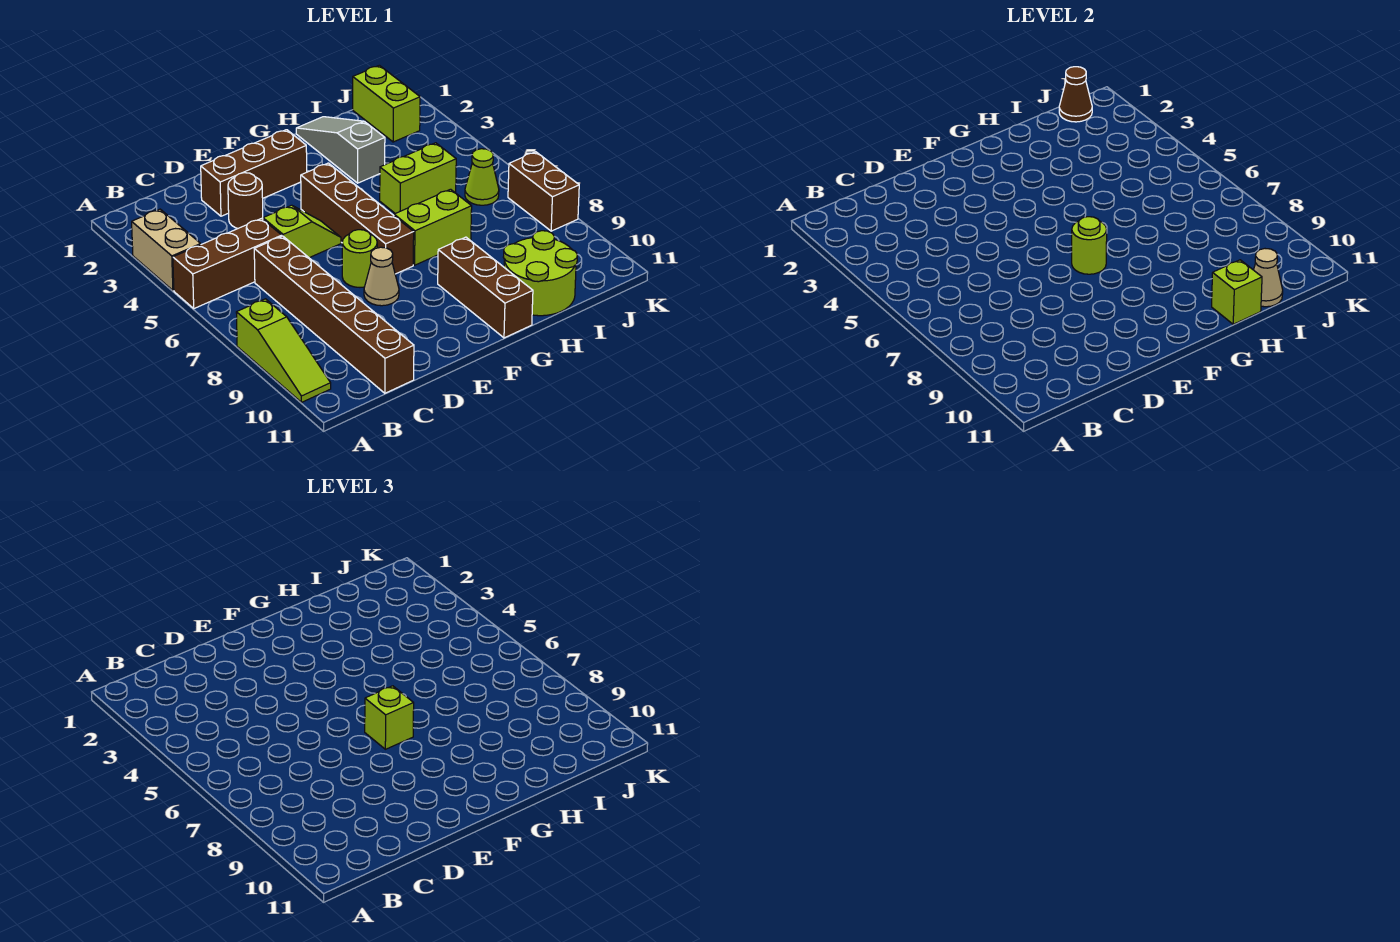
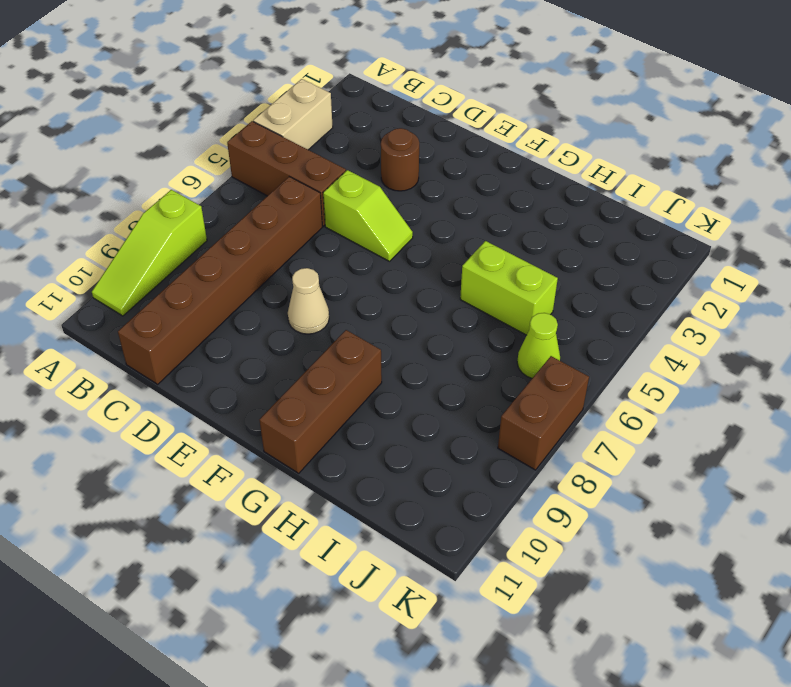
none -> brown brick D2:F2 level 1
none -> lime round brick E7 level 1
none -> brown brick F4:F7 level 1

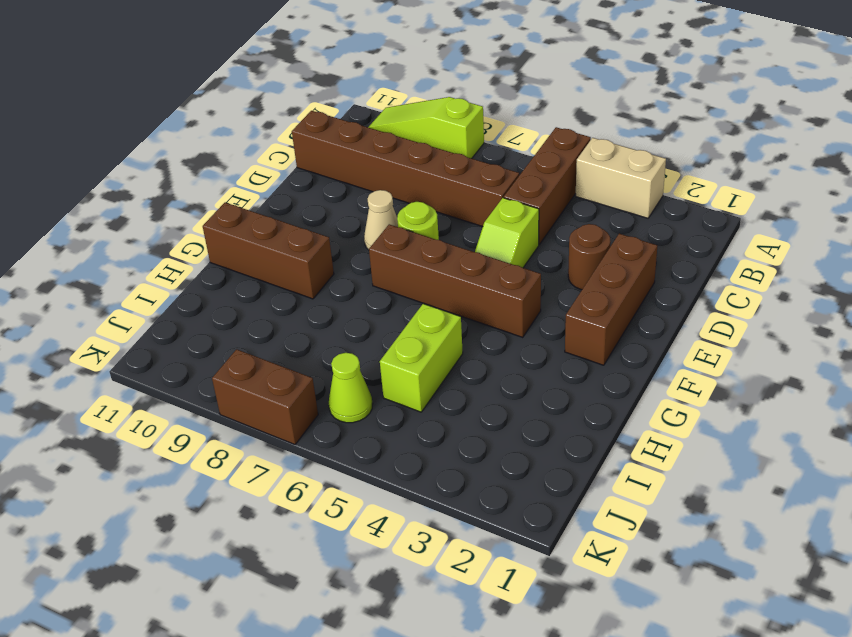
none -> lime brick G7:H7 level 1
none -> grey slope H1:H3 level 1 top 3
none -> lime round brick H10:I11 level 1

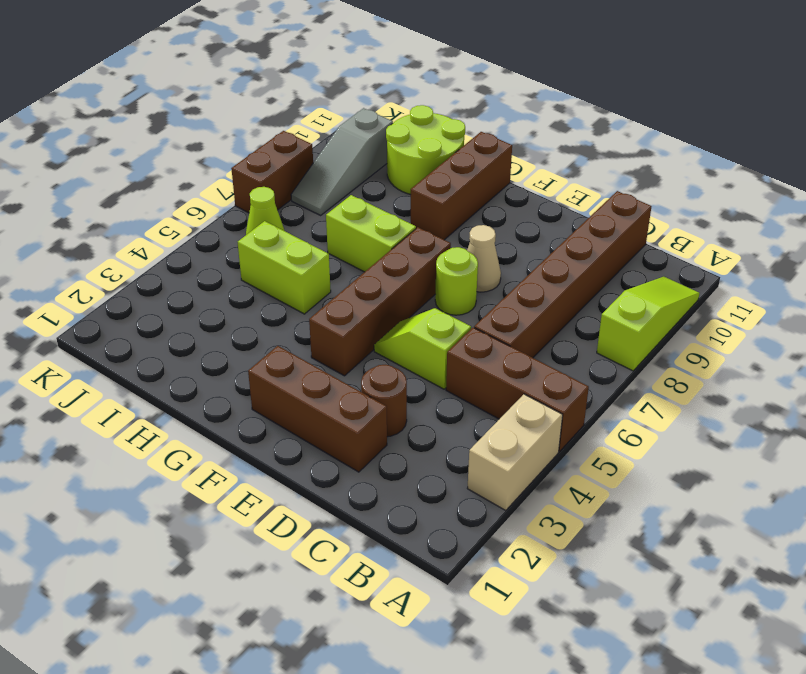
grey slope J8:J10 level 1 top 10 -> grey slope H1:H3 level 1 top 3
none -> lime brick J1:J2 level 1
none -> lime round brick F7 level 2
none -> lime brick H11 level 2

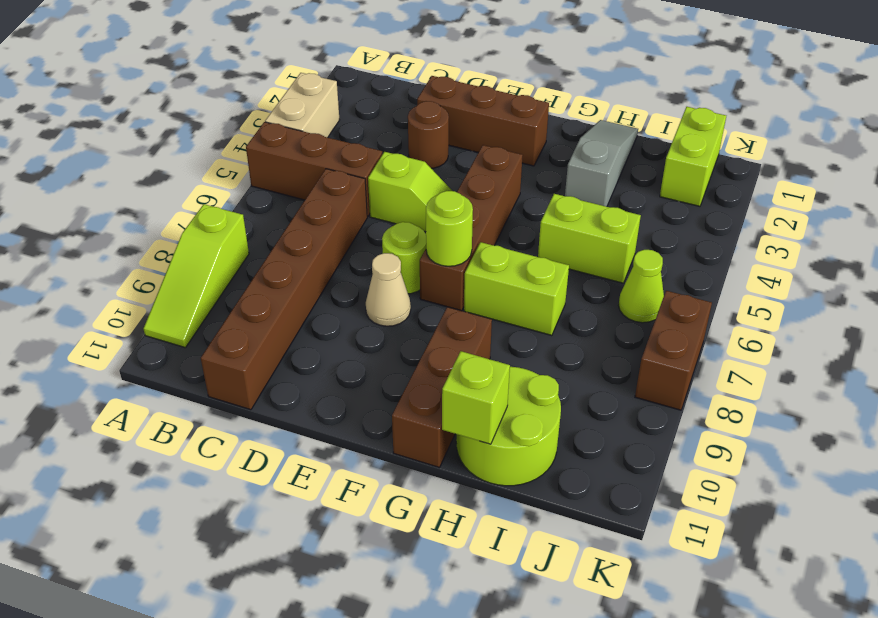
none -> tan cone I11 level 2
none -> brown cone J1 level 2
none -> lime brick F7 level 3

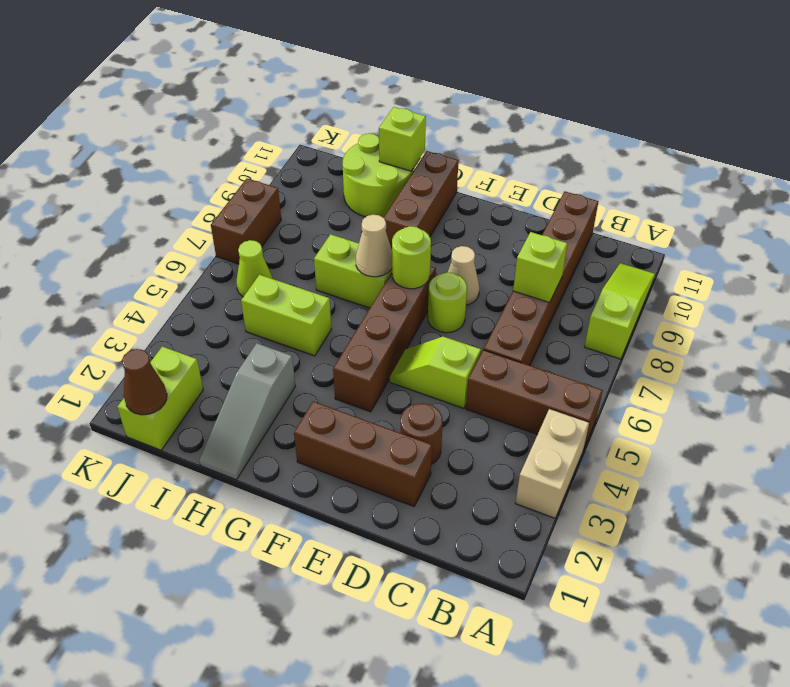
lime brick C8 level 2 -> lime brick F7 level 3
tan cone G7 level 2 -> tan cone I11 level 2

